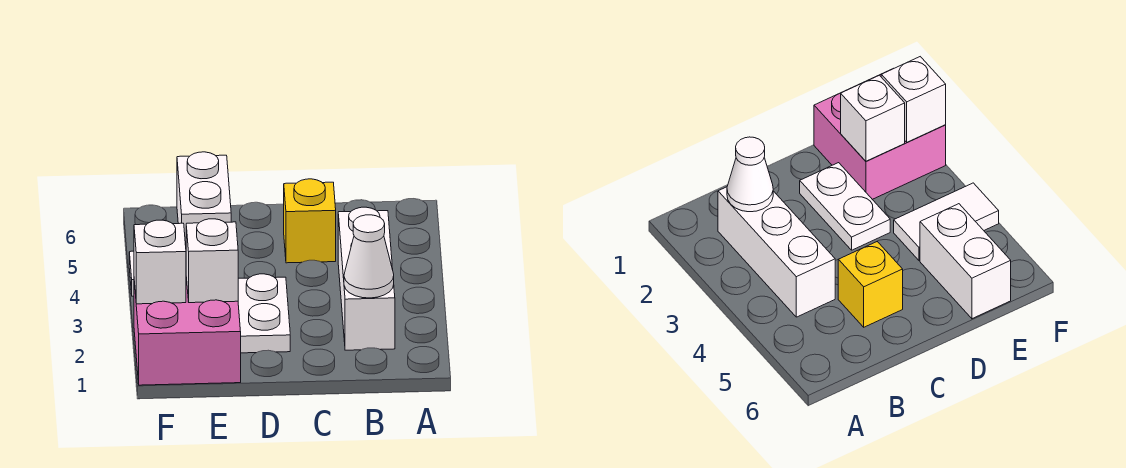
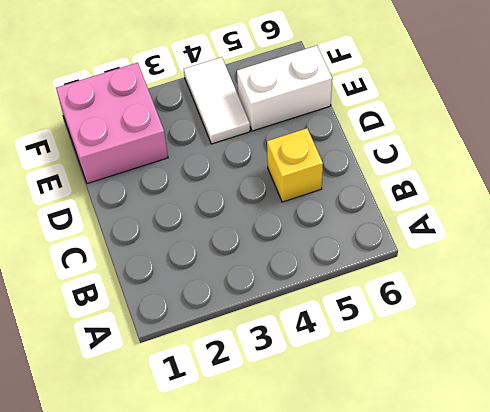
none -> white brick B2:B4 level 1
none -> white plate D2:D3 level 1

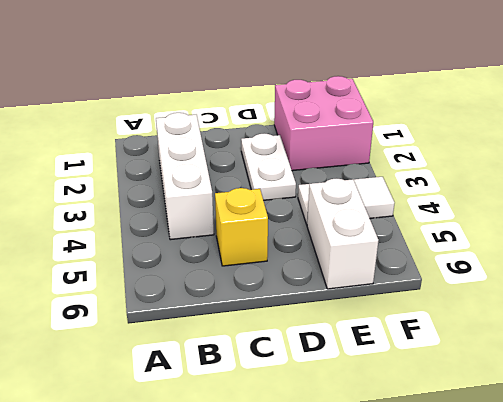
none -> white cone B2 level 2
none -> white brick E2 level 2

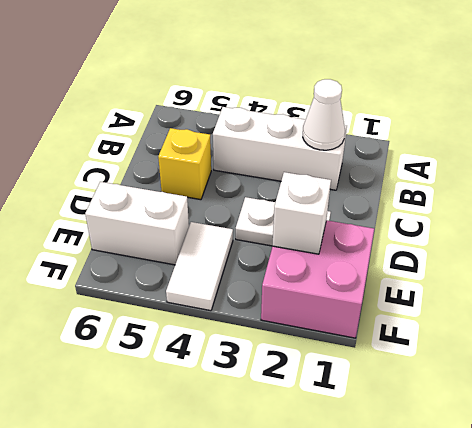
none -> white brick F2 level 2

